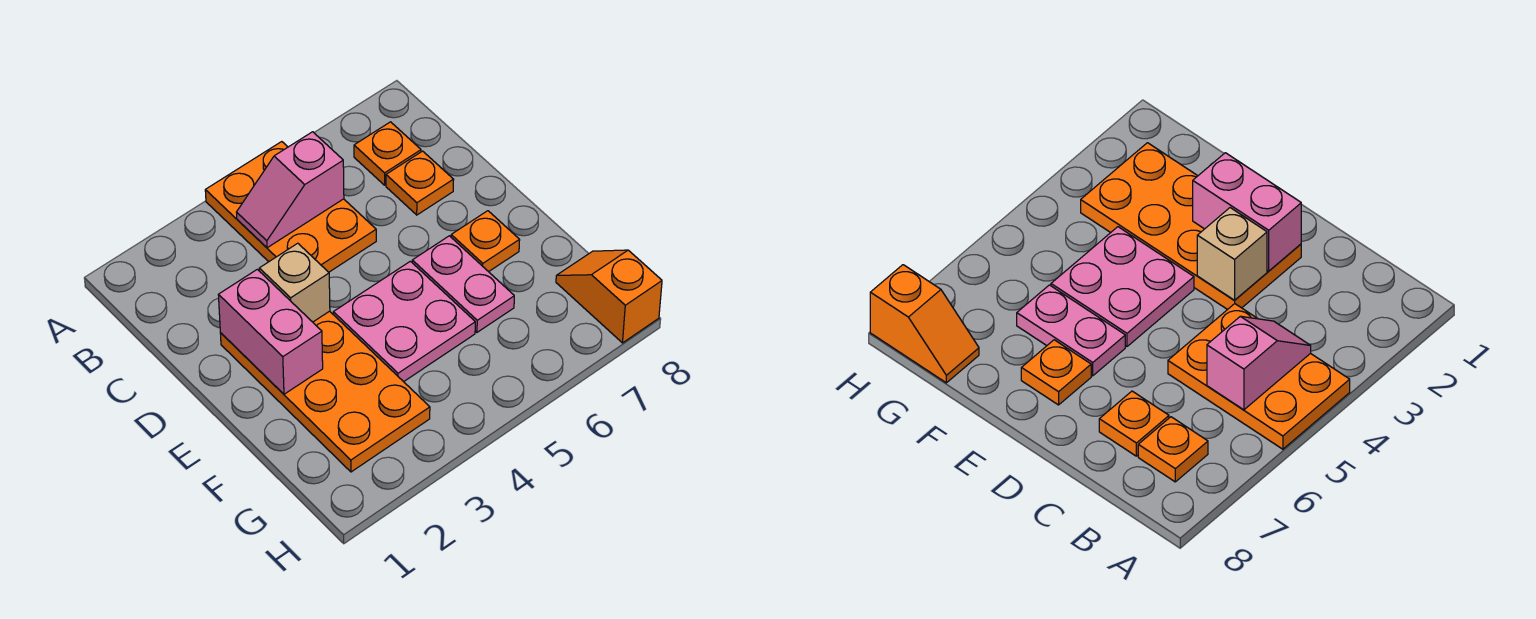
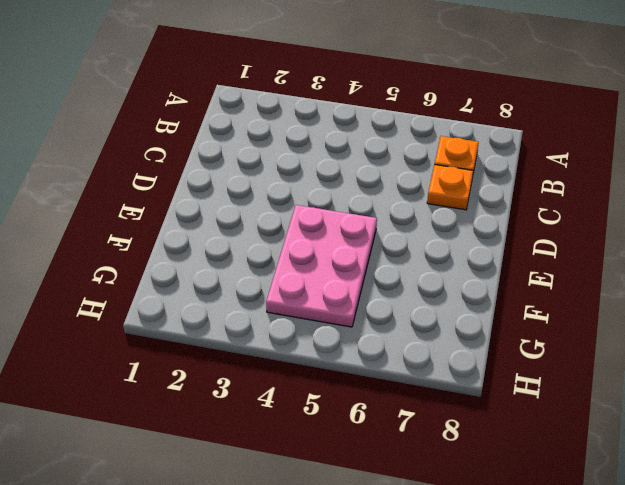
pink plate E4:G5 level 1 -> pink plate E4:F5 level 1
none -> orange plate A4:C5 level 1
none -> orange plate D2:G3 level 1

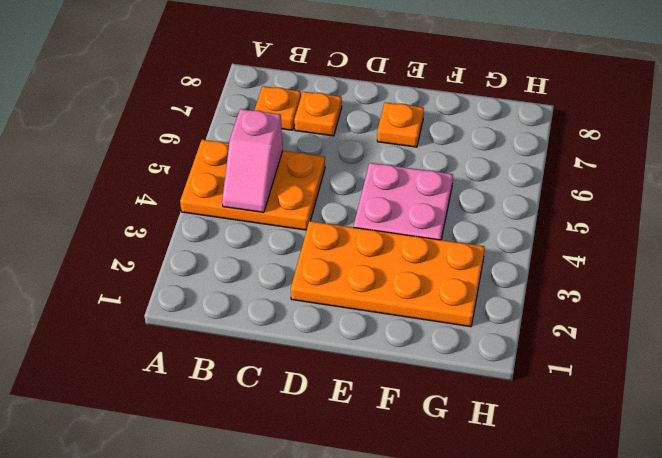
none -> pink plate E6:F6 level 1
none -> orange slope G8:H8 level 1 top H

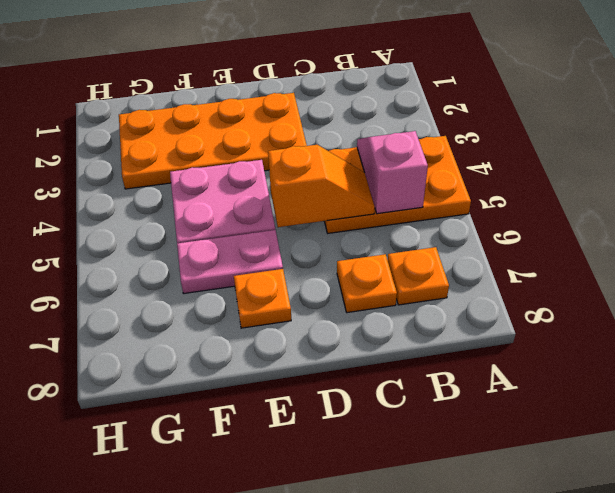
orange slope C5:D5 level 2 top D -> orange slope G8:H8 level 1 top H
none -> pink brick D2:E2 level 2
none -> tan brick D3 level 2

